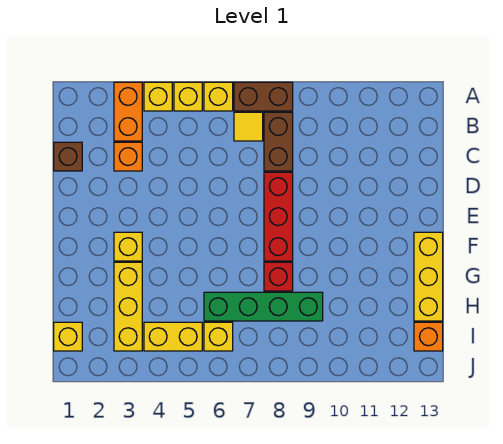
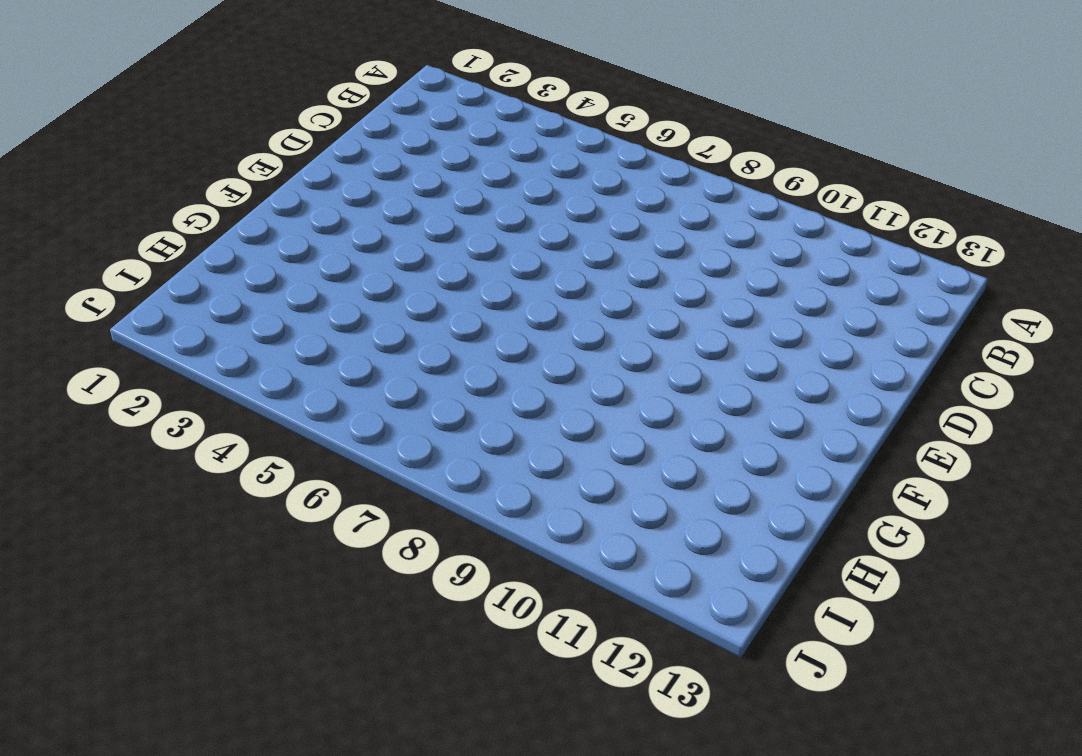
none -> orange brick A3:B3 level 1
none -> yellow brick A4 level 1
none -> yellow brick A5 level 1

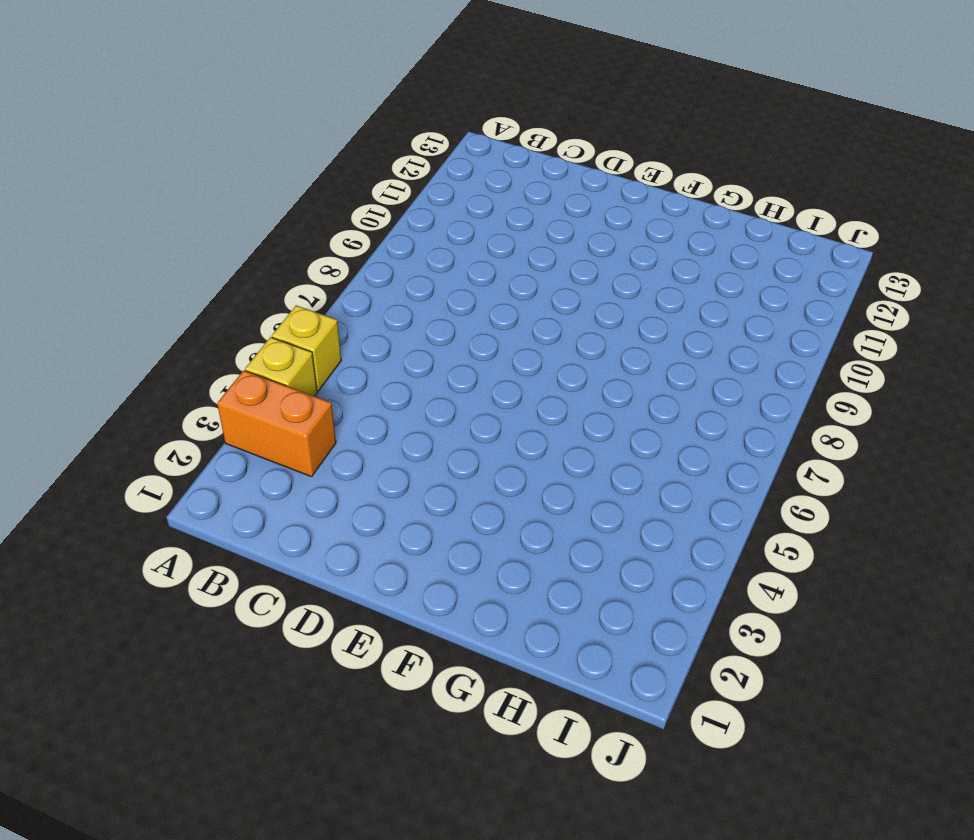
none -> yellow brick A6 level 1
none -> brown brick A7:A8 level 1
none -> yellow tile B7 level 1

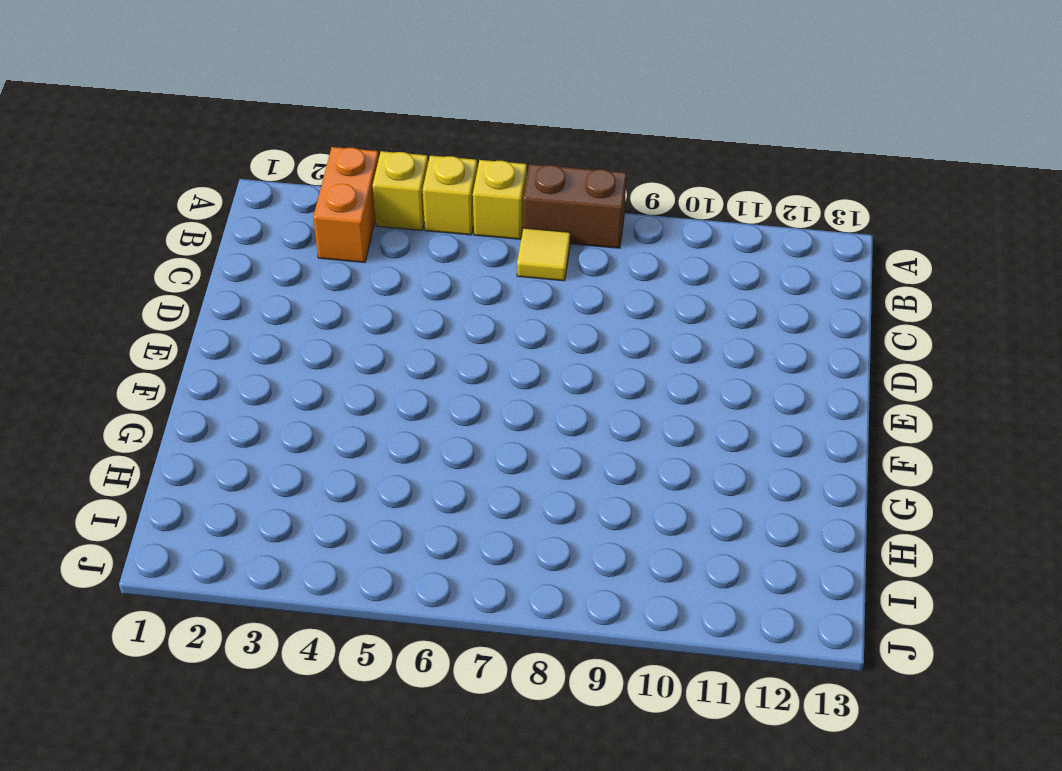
none -> brown brick B8:C8 level 1
none -> brown brick C1 level 1
none -> orange brick C3 level 1

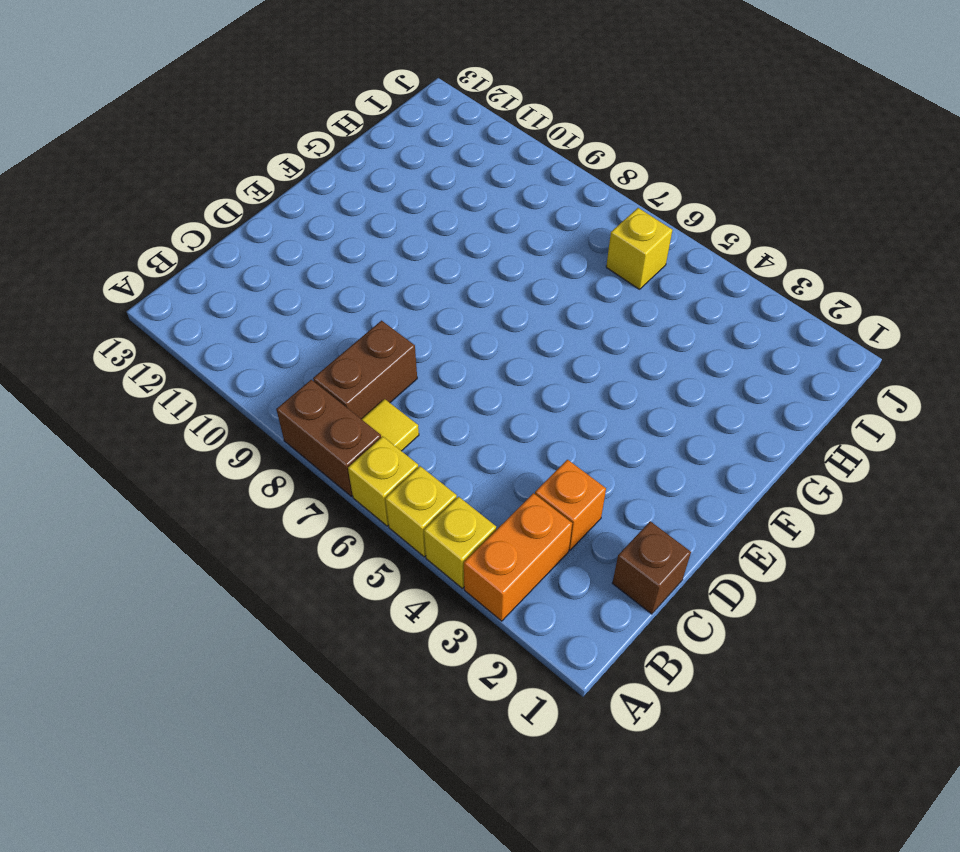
none -> red brick D8:F8 level 1
none -> yellow brick F3 level 1
none -> yellow brick F13:H13 level 1

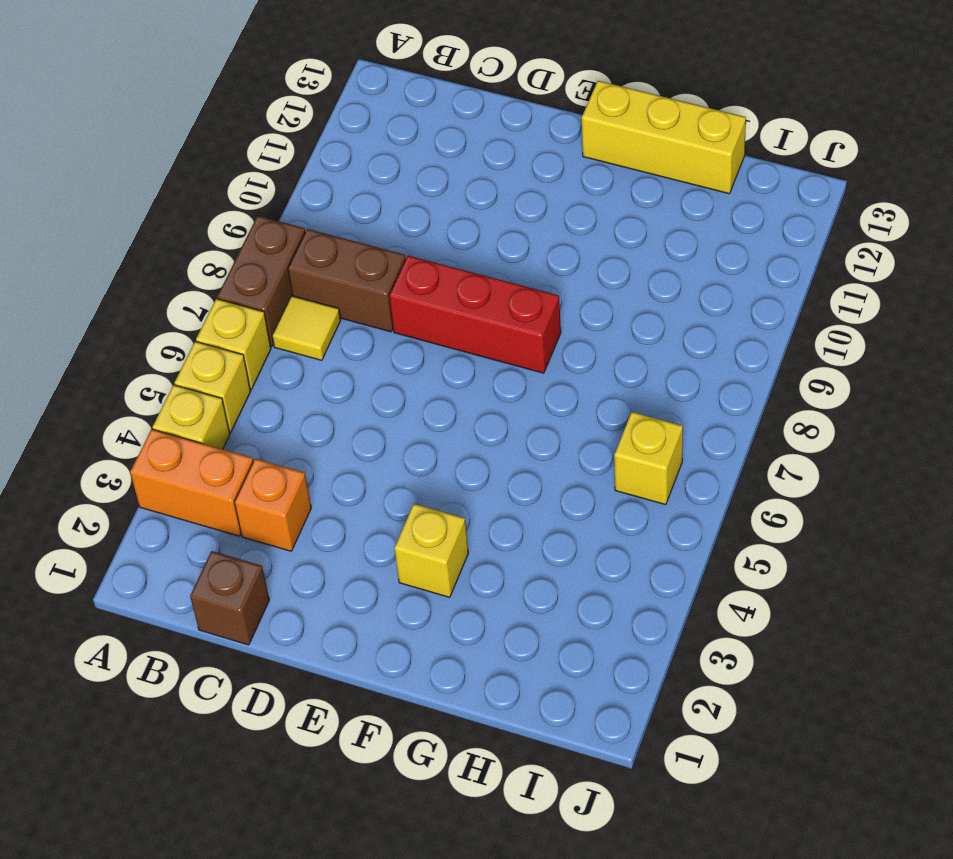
none -> yellow brick G3:I3 level 1
none -> red brick G8 level 1
none -> green brick H6:H9 level 1

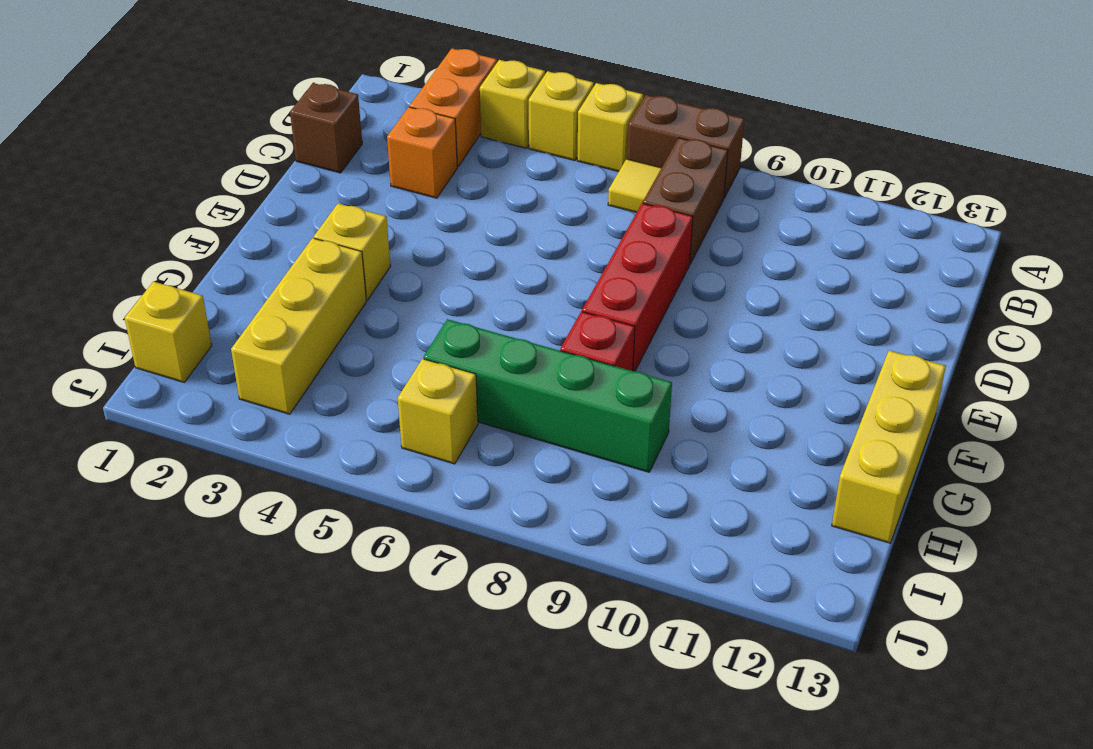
none -> yellow brick I4:I5 level 1
none -> orange brick I13 level 1

